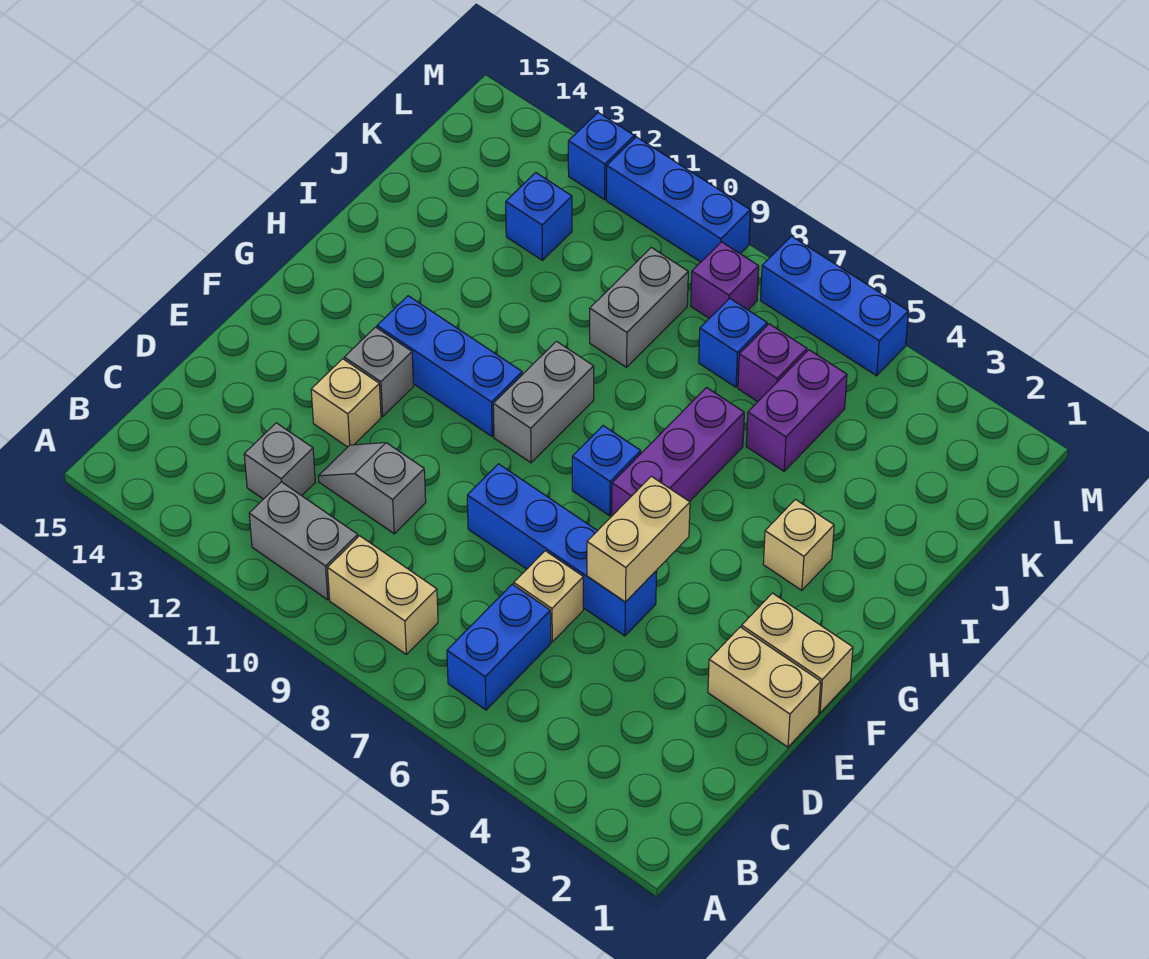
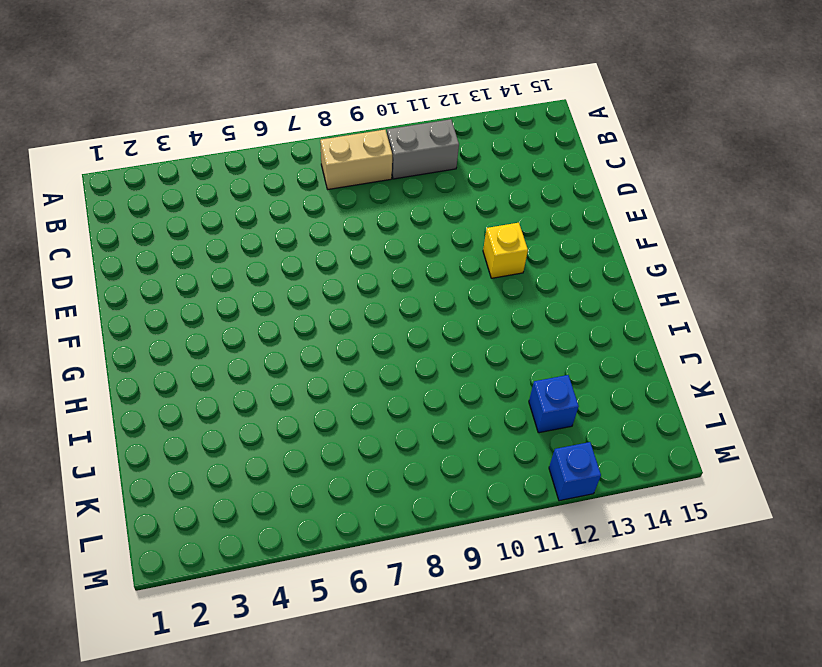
yellow brick F12 level 1 -> grey brick F12 level 1
none -> blue brick B6:C6 level 1
none -> grey brick C12 level 1
none -> tan brick D6 level 1

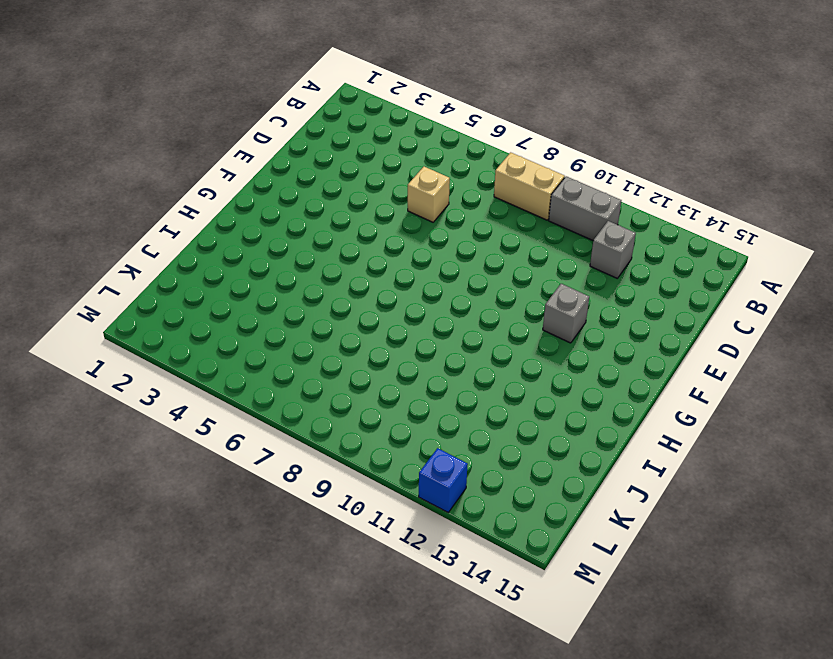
none -> blue brick B6:C6 level 1
none -> grey slope D10:D11 level 1 top 10
none -> tan brick E1:E2 level 1

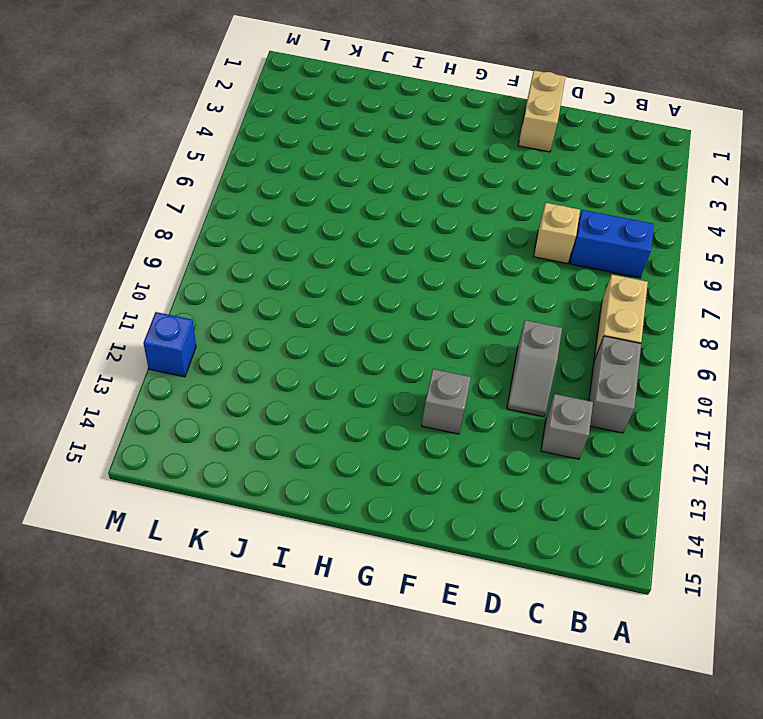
none -> blue brick E5:E8 level 1
none -> tan brick E12 level 1
none -> tan brick F1:F2 level 1

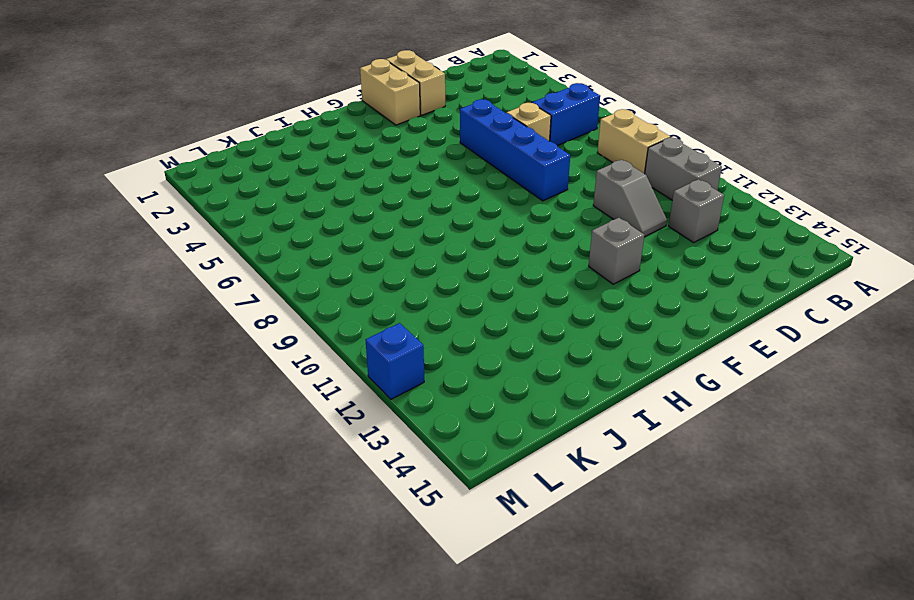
none -> tan brick E12 level 1
none -> purple brick G6:I6 level 1
none -> blue brick G7 level 1

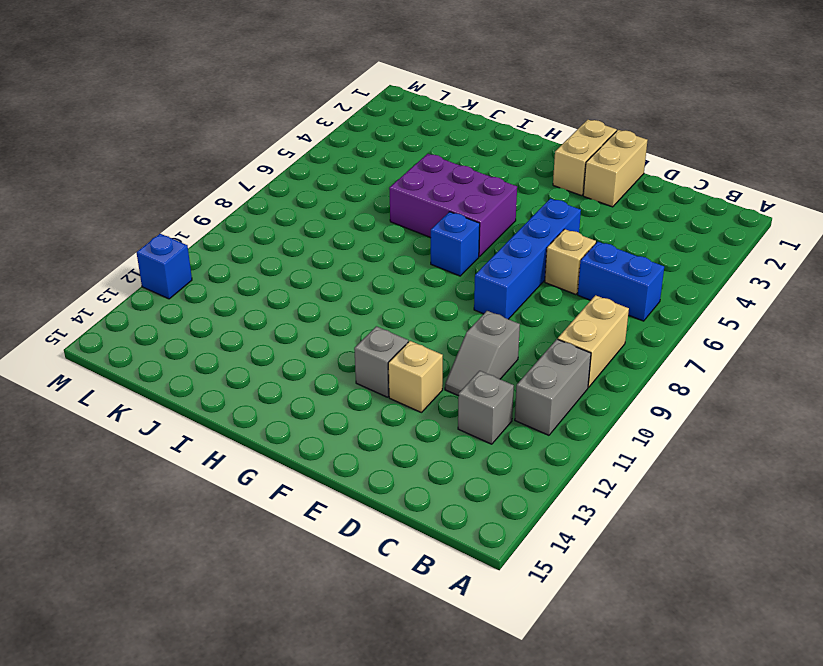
purple brick G5:I6 level 1 -> purple brick G6:I6 level 1
none -> grey brick G9:H9 level 1
none -> blue brick G10:G12 level 1
none -> tan brick H3 level 1

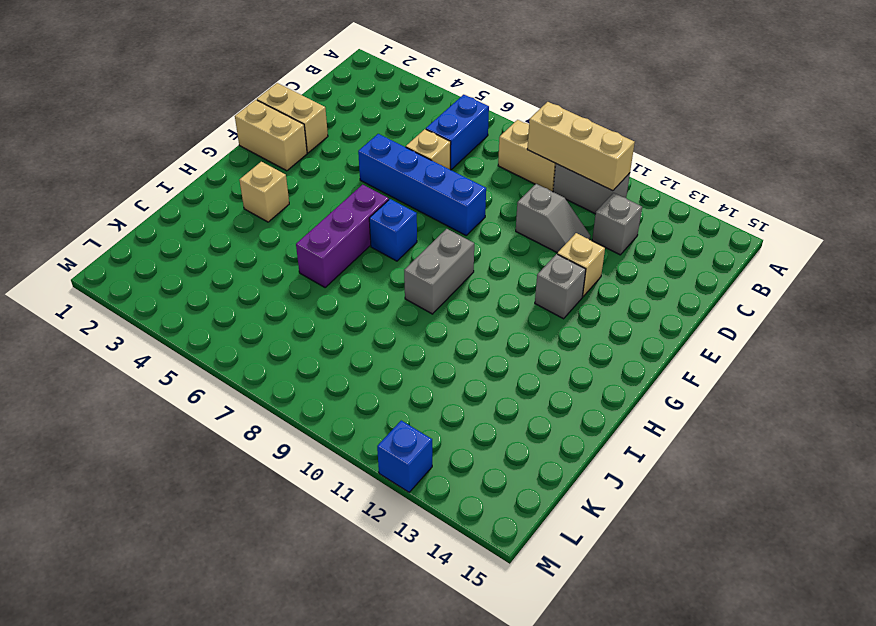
tan brick B9:B11 level 2 -> none
none -> blue brick G10:G12 level 1
none -> purple brick J5:K5 level 1
none -> grey brick J9:K9 level 1

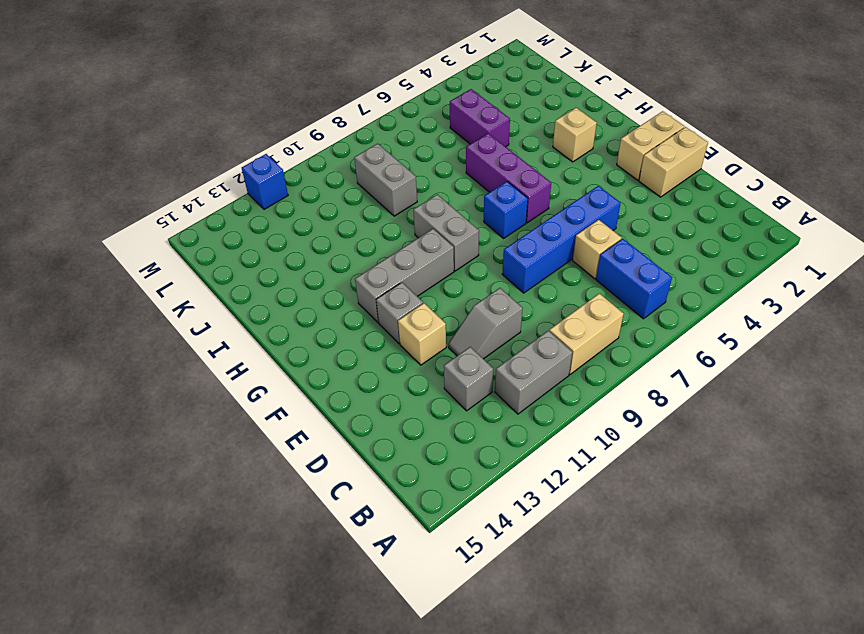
grey brick G10:G12 level 1 -> blue brick G10:G12 level 1
none -> purple brick K6 level 1
none -> blue brick K7 level 1
none -> blue brick K12 level 1

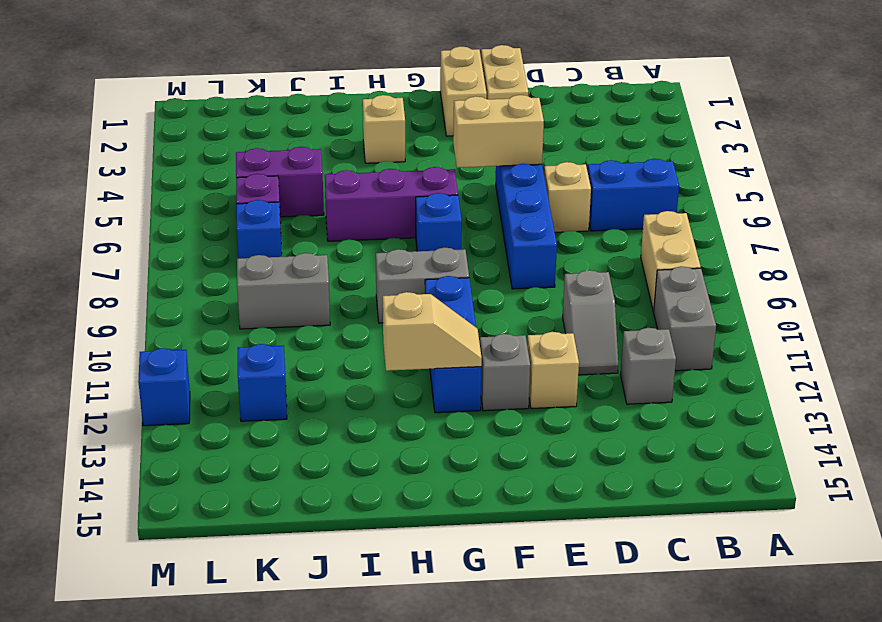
tan slope G12:H12 level 2 top H -> none
none -> purple brick L8 level 1
none -> blue brick M5:M7 level 1
none -> blue brick M9:M11 level 1

